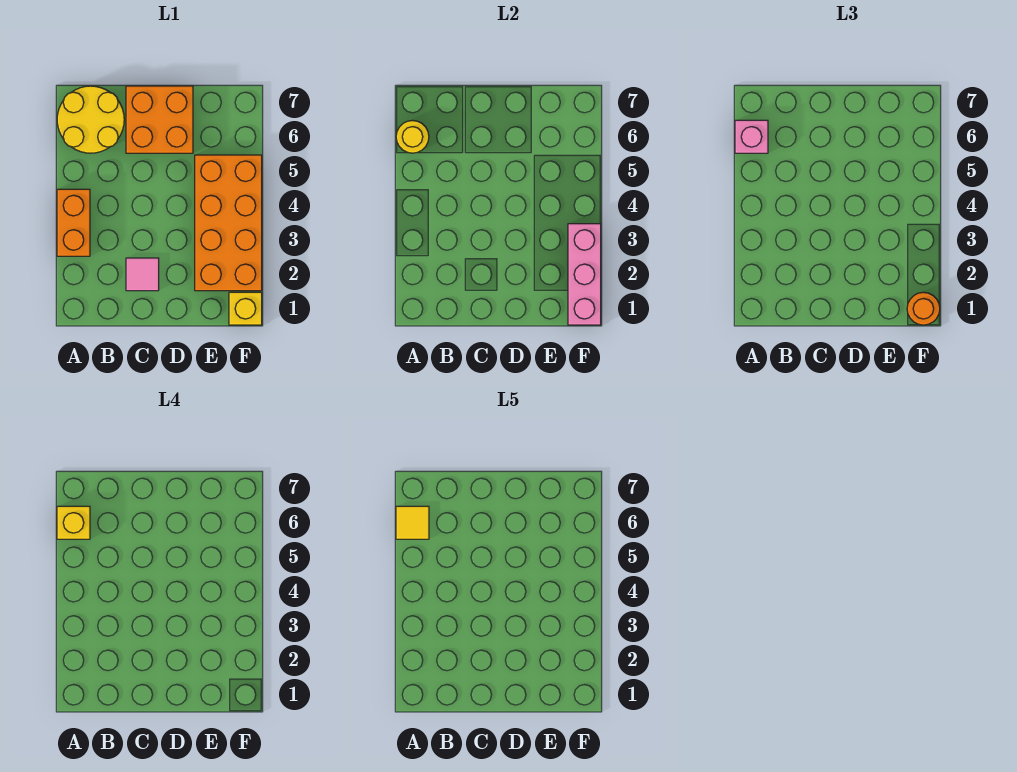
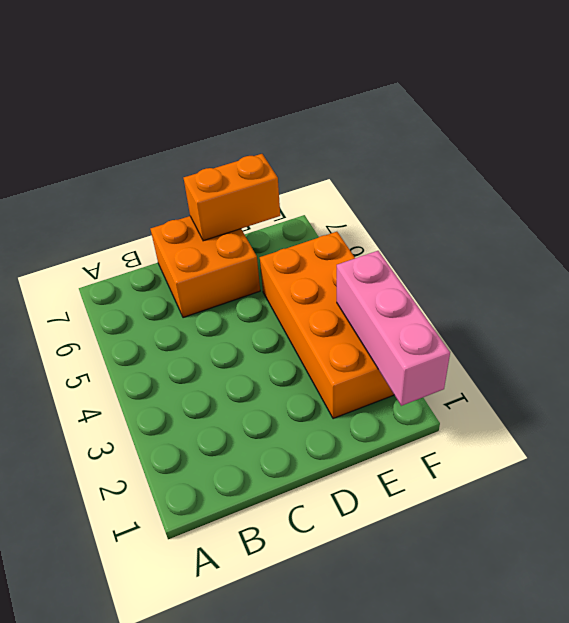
orange brick D7:E7 level 2 -> orange brick A3:A4 level 1
none -> yellow round brick A6:B7 level 1
none -> pink tile C2 level 1
none -> yellow brick F1 level 1

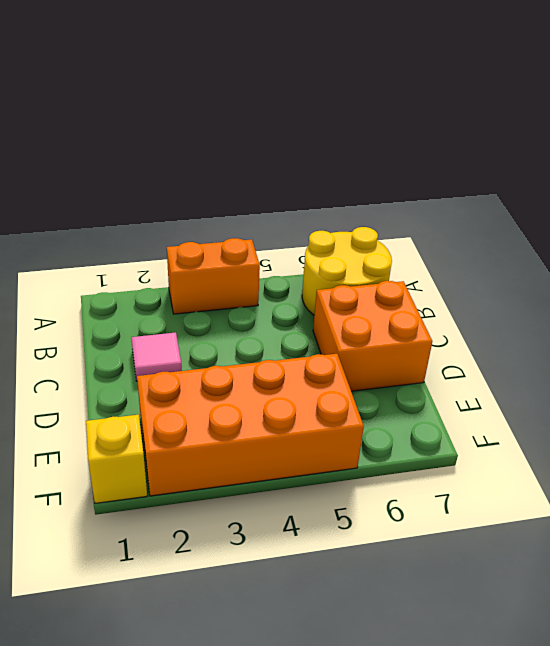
none -> yellow round brick A6 level 2
none -> pink brick F1:F3 level 2
none -> pink brick A6 level 3

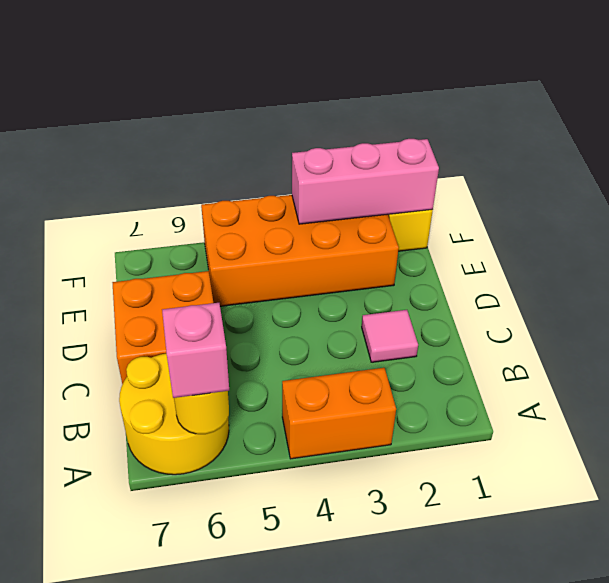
none -> orange round brick F1 level 3
none -> yellow brick A6 level 4
none -> yellow tile A6 level 5

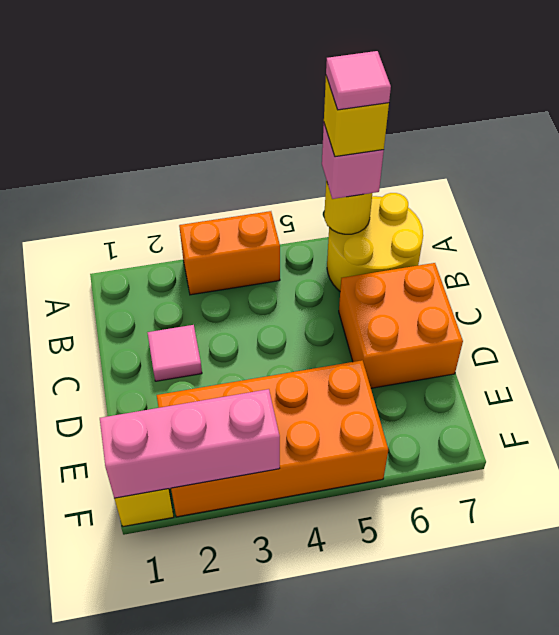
pink tile A6 level 5 -> yellow tile A6 level 5
none -> orange round brick F1 level 3

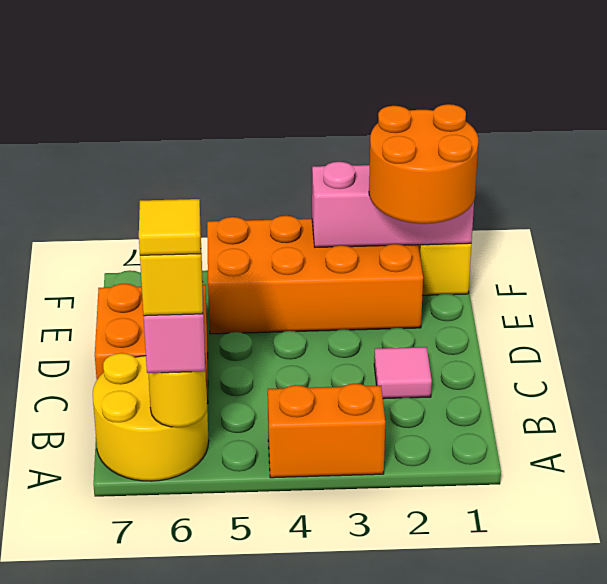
orange round brick E1:F2 level 3 -> orange round brick F1 level 3

